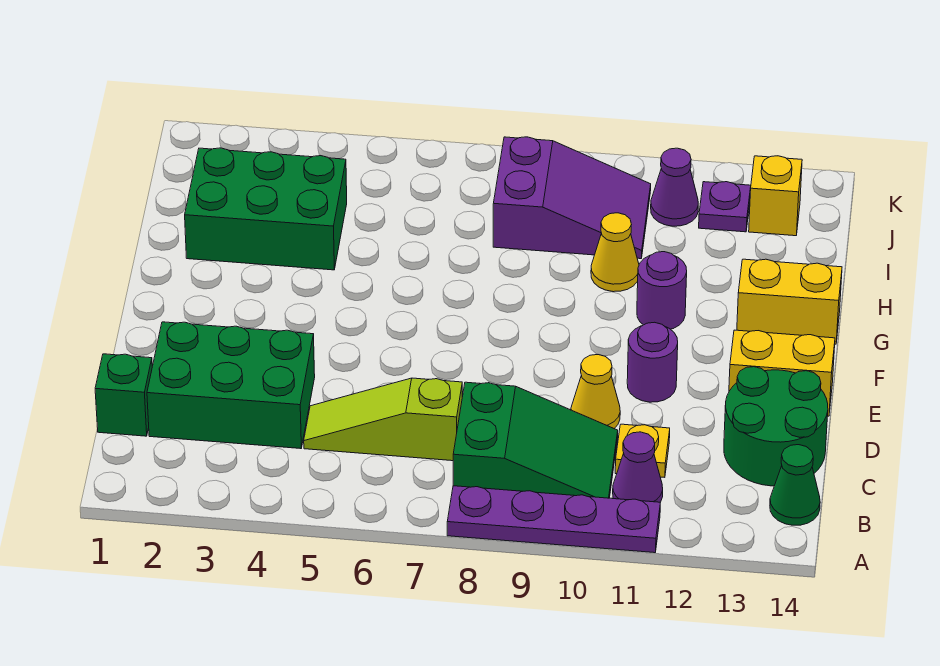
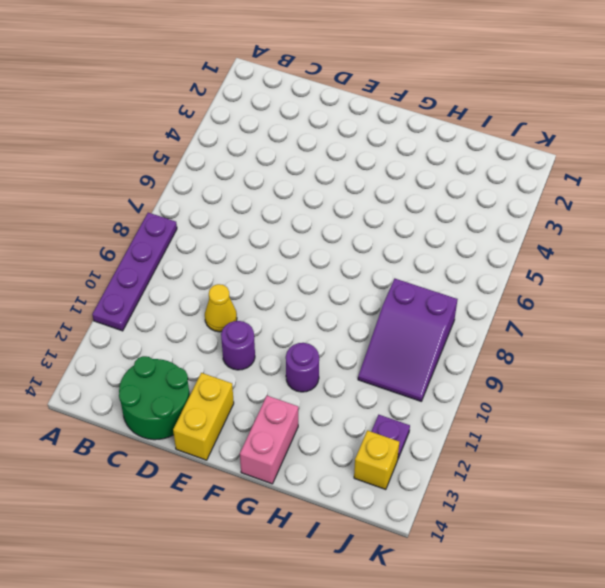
pink brick G13:G14 level 1 -> yellow brick G13:G14 level 1
none -> green slope B8:C10 level 1 top 8
none -> purple cone B11 level 1
none -> green cone B14 level 1

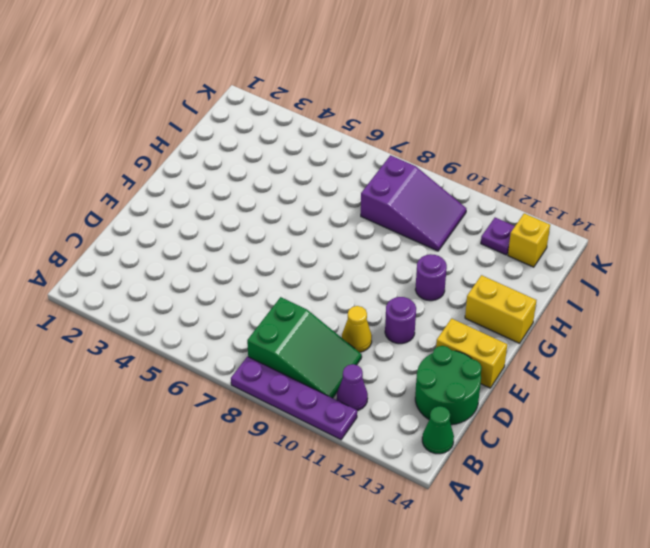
none -> green brick C1 level 1
none -> green brick C2:D4 level 1
none -> lime slope C5:C7 level 1 top 7

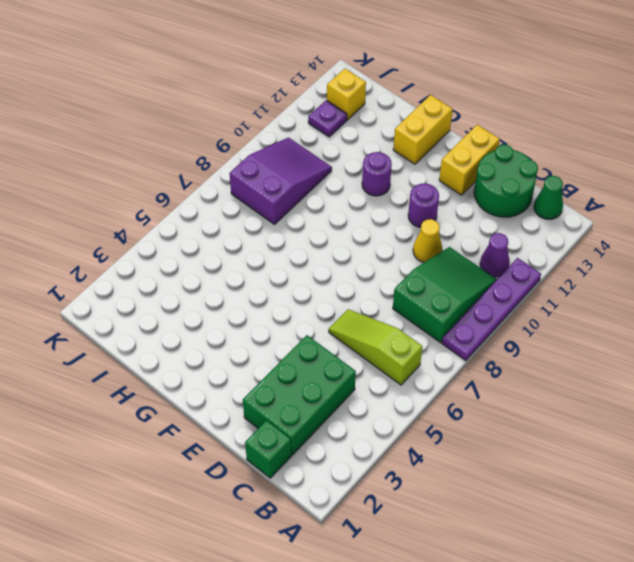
lime slope B6:D6 level 1 top B -> lime slope C5:C7 level 1 top 7
none -> yellow plate C11 level 1
none -> green brick H2:I4 level 1
none -> yellow cone H10 level 1

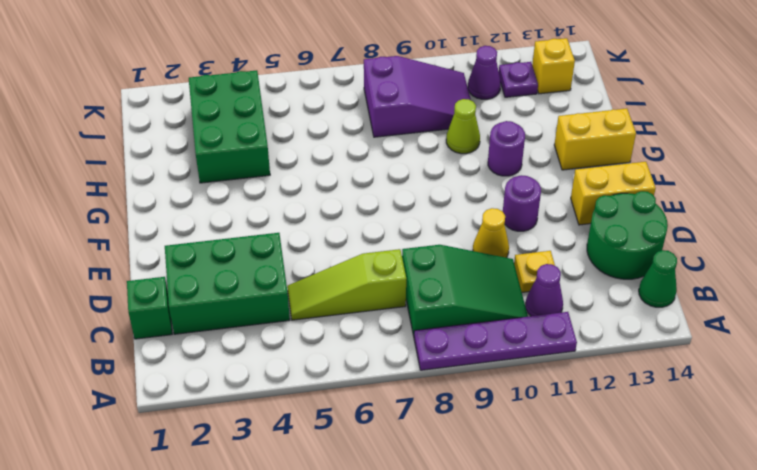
green brick H3:J4 level 1 -> green brick H2:I4 level 1
lime cone H10 level 1 -> yellow cone H10 level 1

